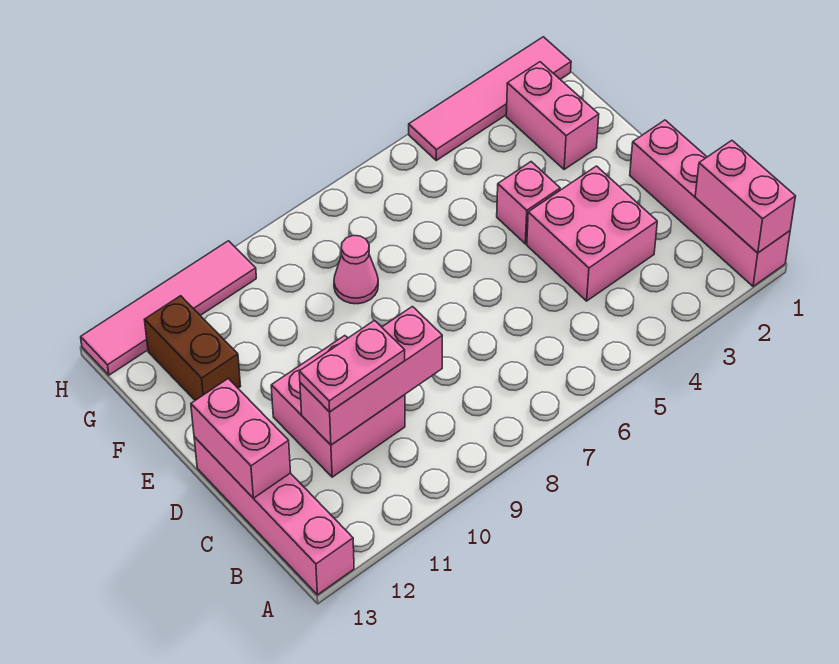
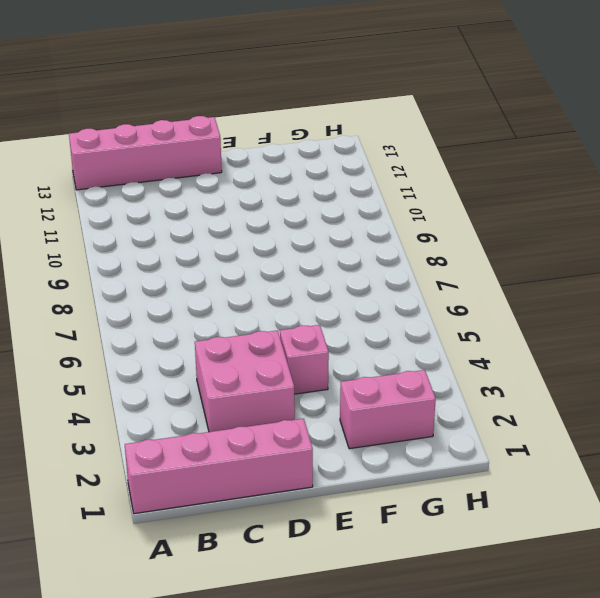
none -> pink brick C10:D11 level 1
none -> pink cone F8 level 1
none -> brown brick F12:G12 level 1

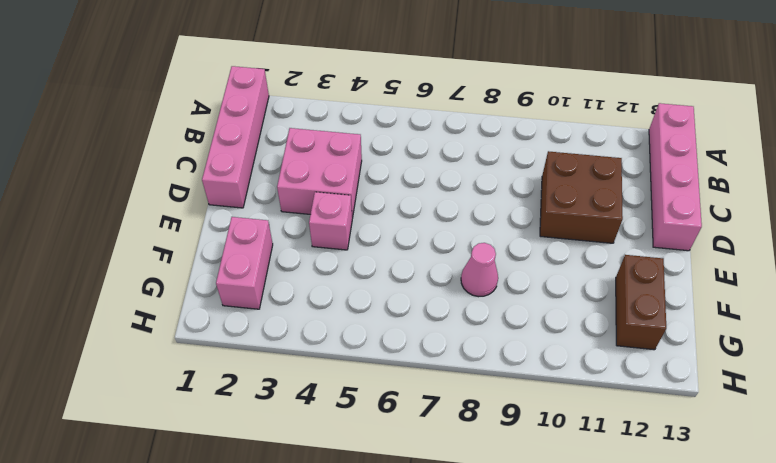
brown brick C10:D11 level 1 -> pink brick C10:D11 level 1
none -> pink tile H1:H4 level 1
none -> pink tile H10:H13 level 1
none -> pink brick A1:B1 level 2

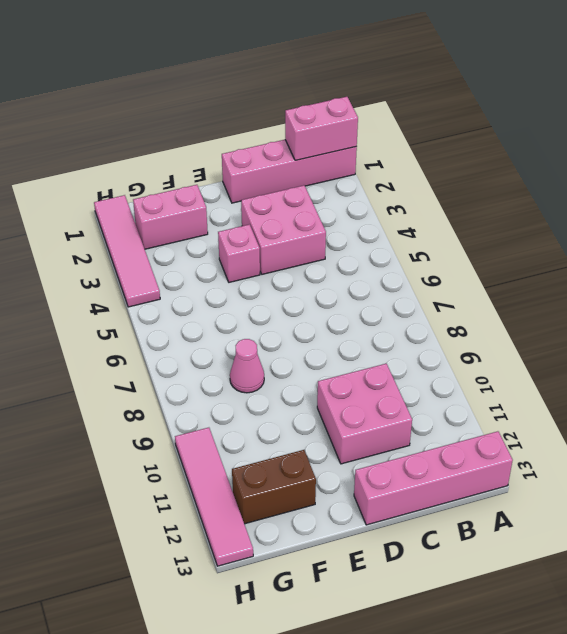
none -> pink brick C9:C11 level 2
none -> pink brick C13:D13 level 2
none -> pink plate C10:C11 level 3

